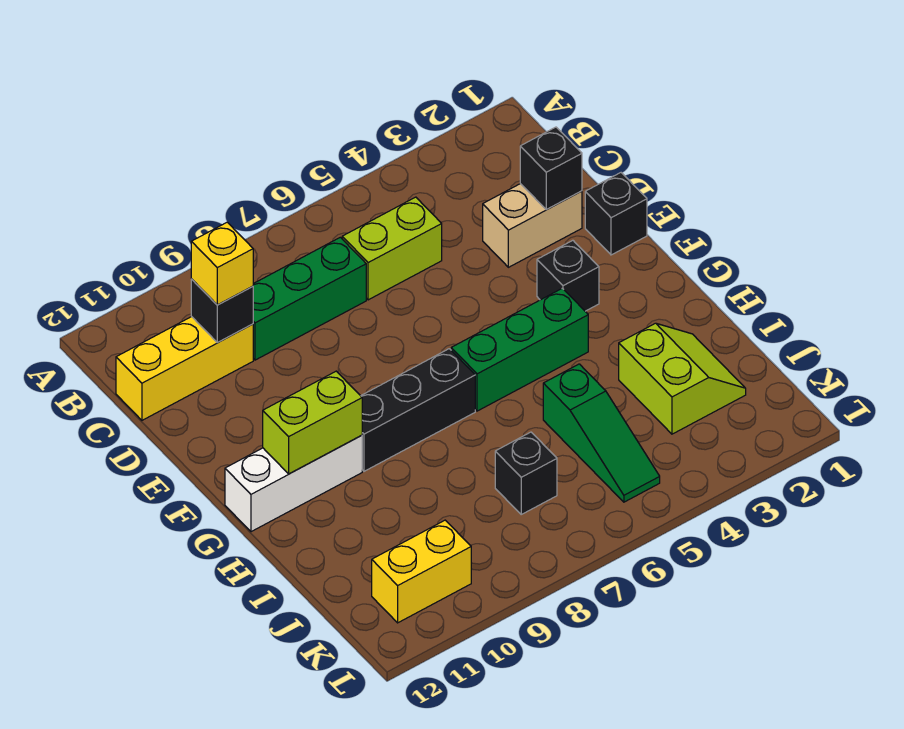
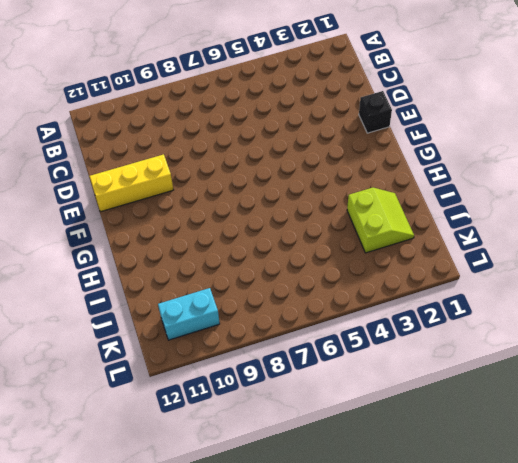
yellow brick E10:E12 level 1 -> yellow brick C10:C12 level 1
cyan brick K10:K11 level 1 -> yellow brick K10:K11 level 1
none -> lime brick C5:C6 level 1
none -> green brick C7:C9 level 1
none -> tan brick D2:D3 level 1

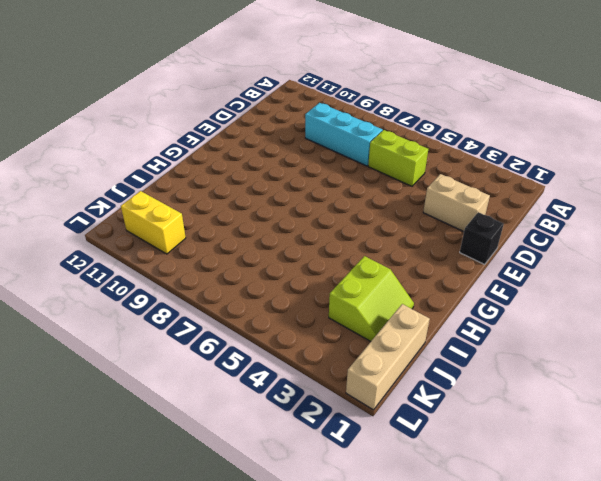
cyan brick C7:C9 level 1 -> green brick C7:C9 level 1
tan brick J1:L1 level 1 -> none
none -> yellow brick C10:C12 level 1
none -> black brick F3 level 1
none -> green brick G4:G6 level 1

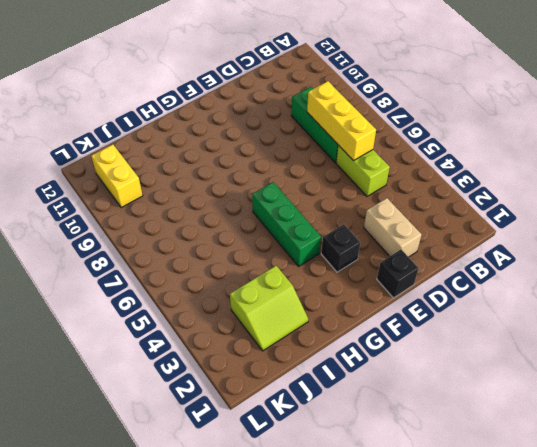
yellow brick C6:C8 level 2 -> yellow brick C10:C12 level 1
none -> black brick G7:G9 level 1
none -> white brick G10:G12 level 1
none -> green slope I5:K5 level 1 top I

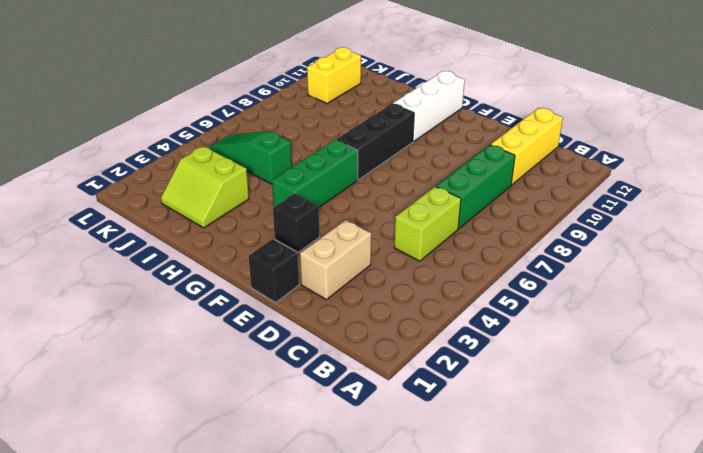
none -> black brick J7 level 1
none -> black brick C10 level 2
none -> black brick D2 level 2

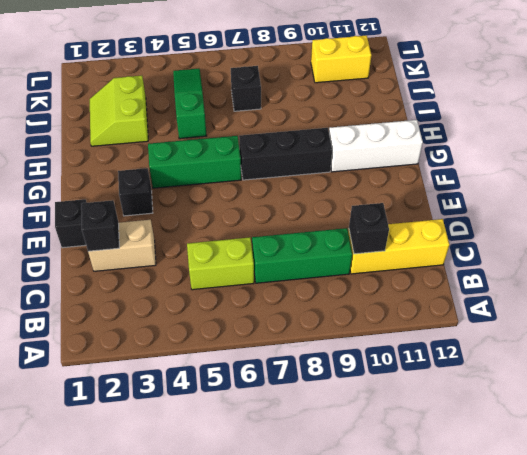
none -> lime brick G10:G11 level 2
none -> yellow brick C10 level 3

